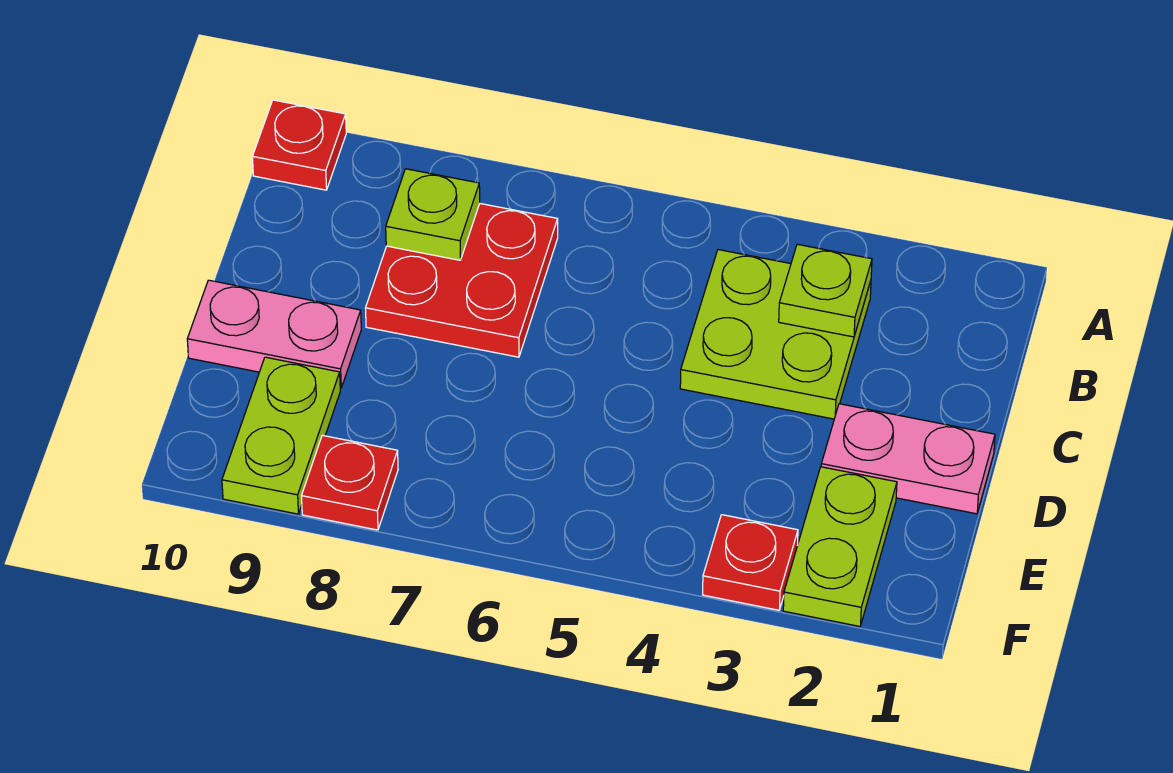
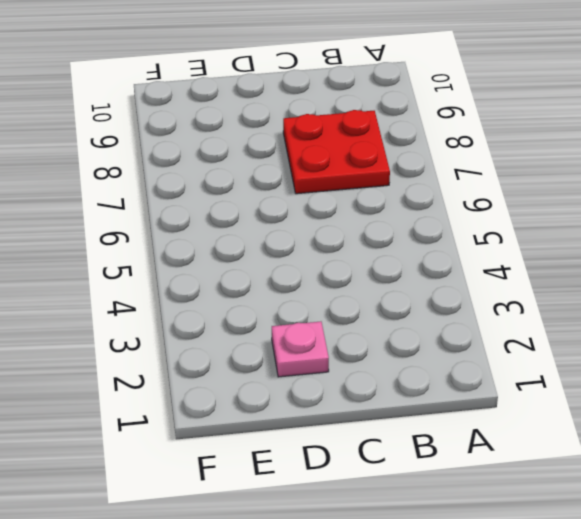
pink plate D2 level 1 -> pink plate D1:D2 level 1
none -> red plate A10 level 1
none -> lime plate B3:C4 level 1

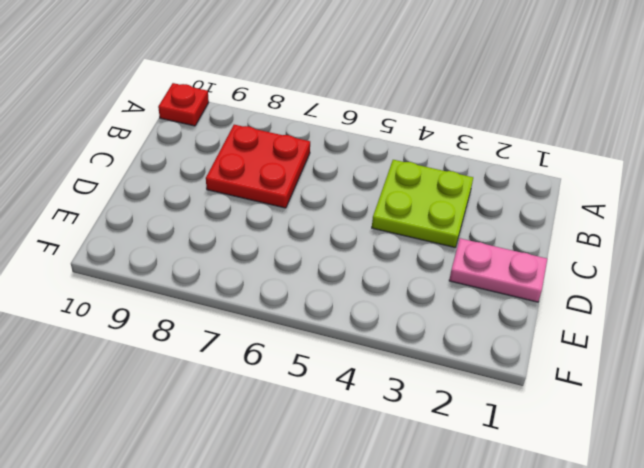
none -> pink plate D9:D10 level 1
none -> lime plate E2:F2 level 1

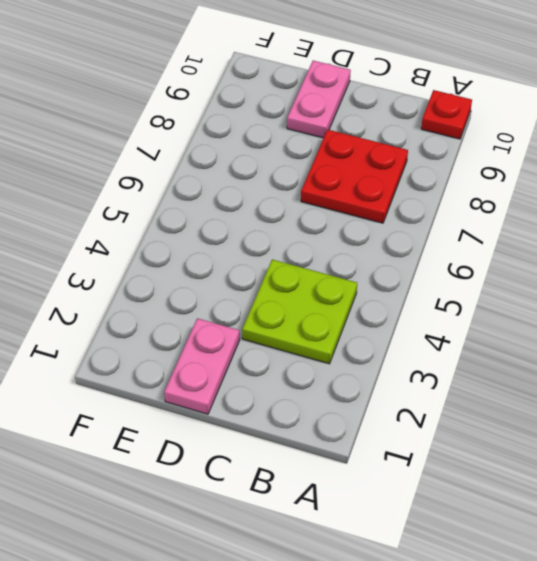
none -> lime plate E2:F2 level 1
none -> lime plate E9:F9 level 1

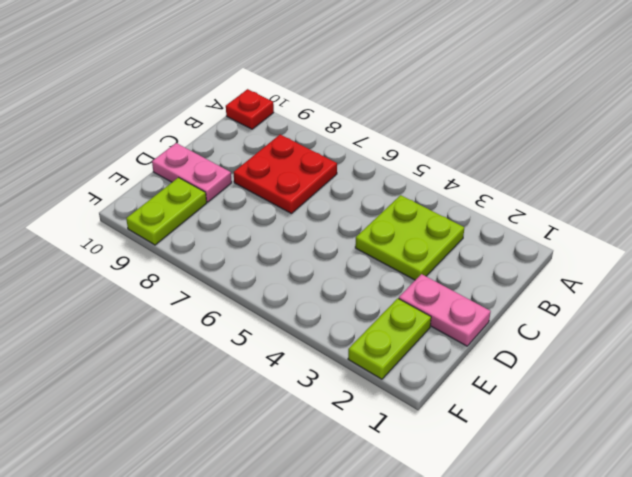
none -> red plate F3 level 1
none -> red plate F8 level 1

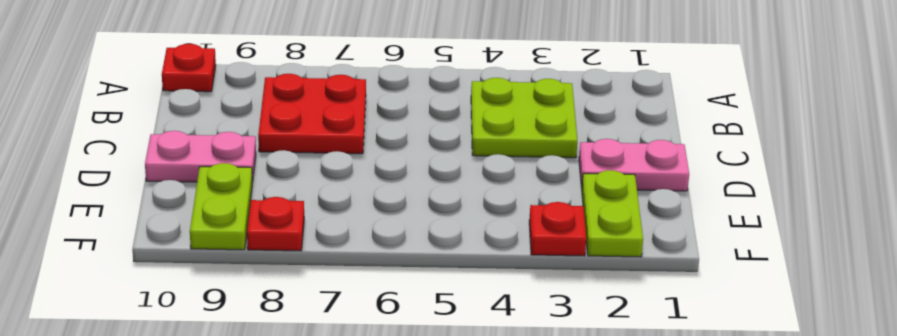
none -> lime plate B3 level 2
none -> lime plate B8 level 2

